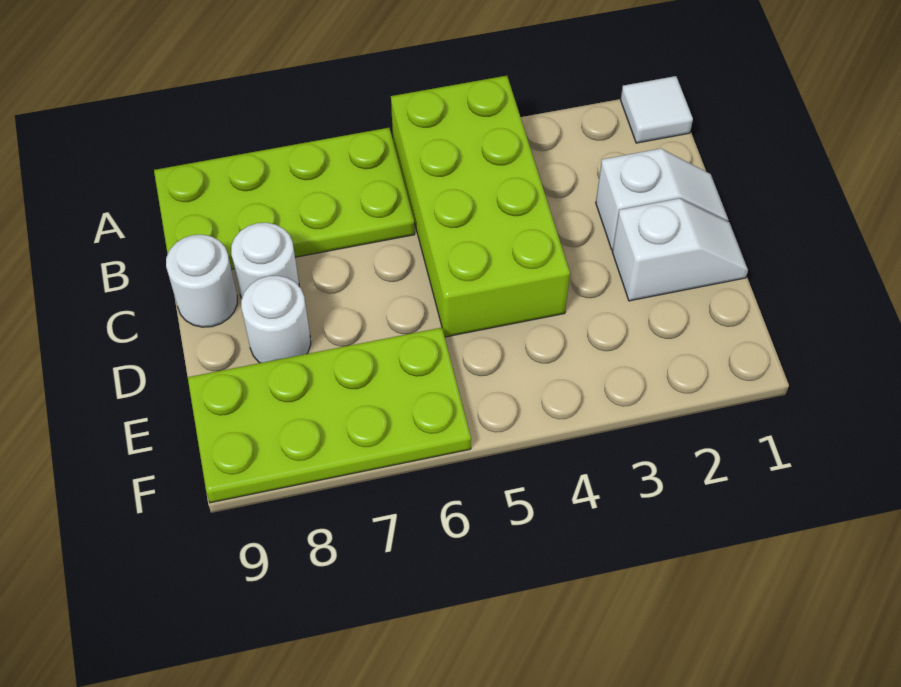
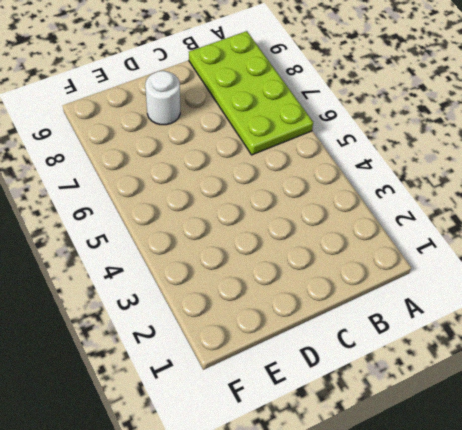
none -> white tile A1 level 1
none -> lime brick A4:D5 level 1

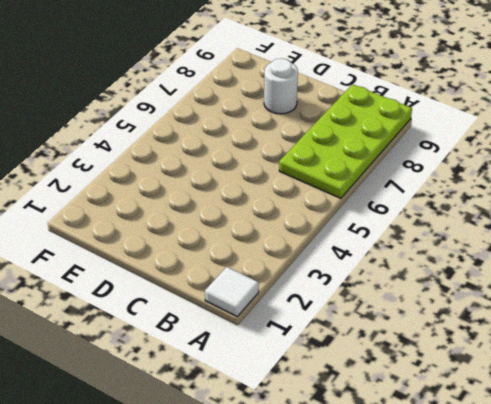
none -> lime brick A4:D5 level 1
none -> white slope C1:C2 level 1 top 2

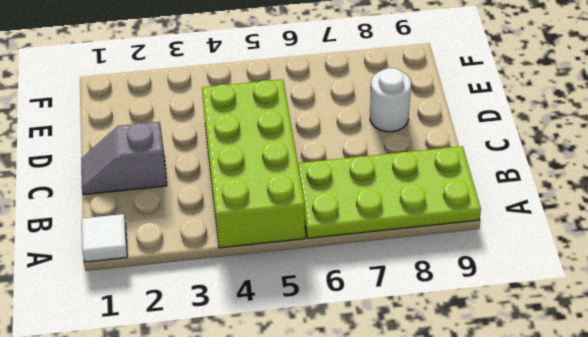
grey slope C1:C2 level 1 top 2 -> white slope C1:C2 level 1 top 2
none -> white round brick C8 level 1
none -> white round brick C9 level 1

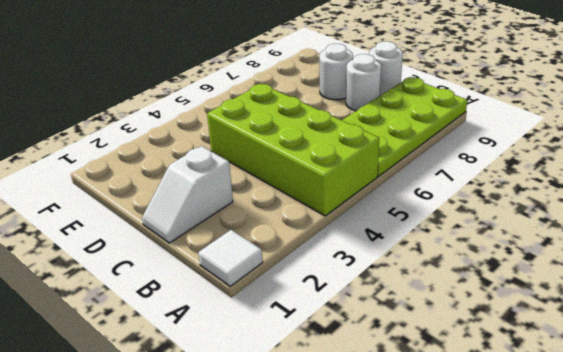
none -> white slope D1:D2 level 1 top 2
none -> lime plate E6:F9 level 1

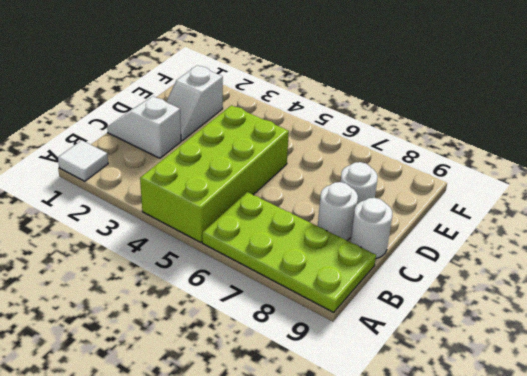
white slope D2:E2 level 1 top E -> white slope D1:D2 level 1 top 2
none -> lime plate E6:F9 level 1

